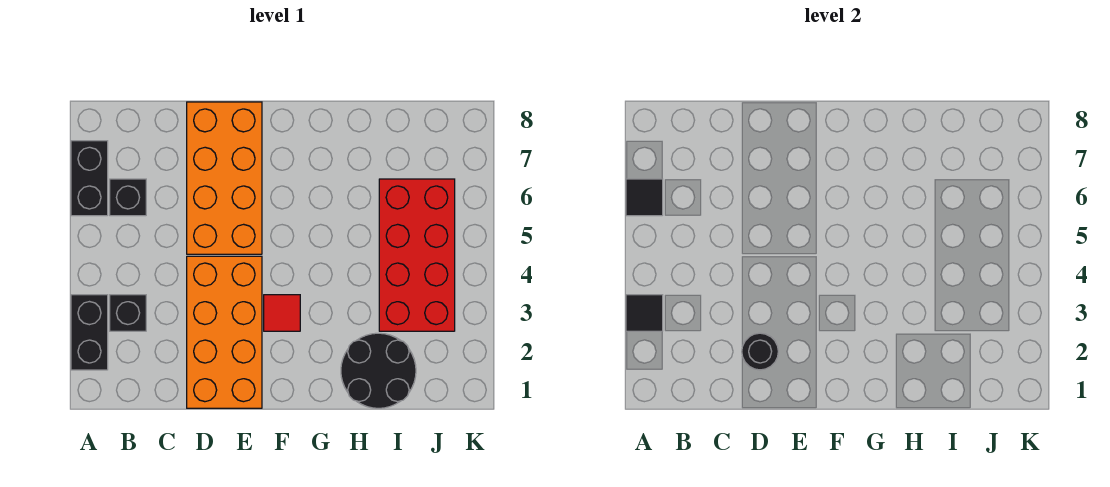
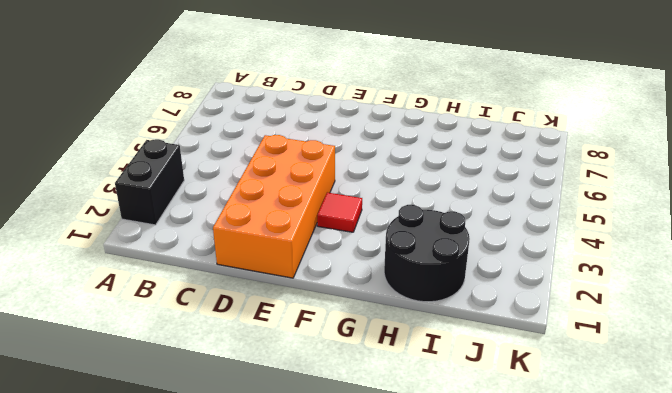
none -> black brick A6:A7 level 1
none -> black brick B3 level 1
none -> black brick B6 level 1

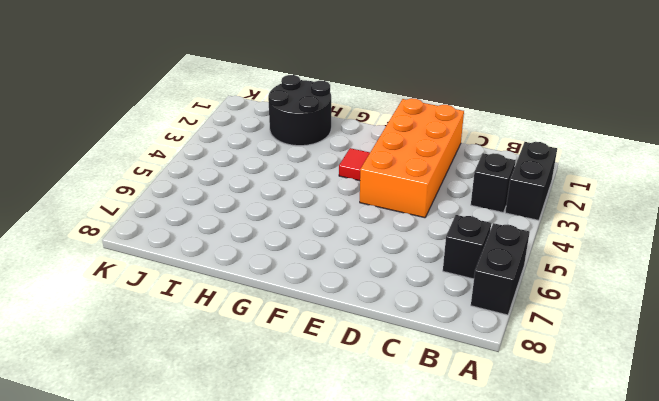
none -> orange brick D5:E8 level 1
none -> red brick I3:J6 level 1
none -> black tile A3 level 2

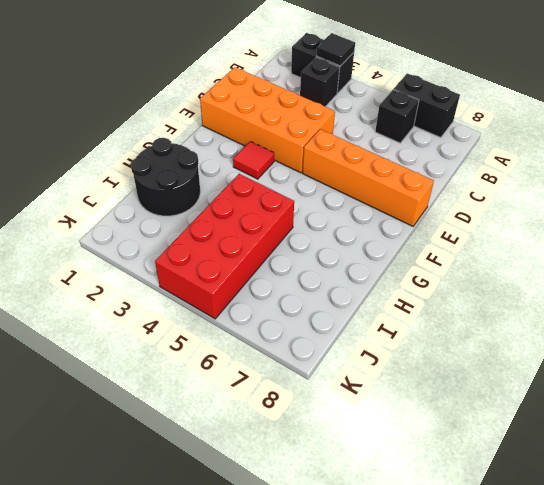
orange brick E5:E8 level 1 -> orange brick D5:E8 level 1
red brick H4:K5 level 1 -> red brick I3:J6 level 1
none -> black tile A6 level 2
none -> black round brick D2 level 2

